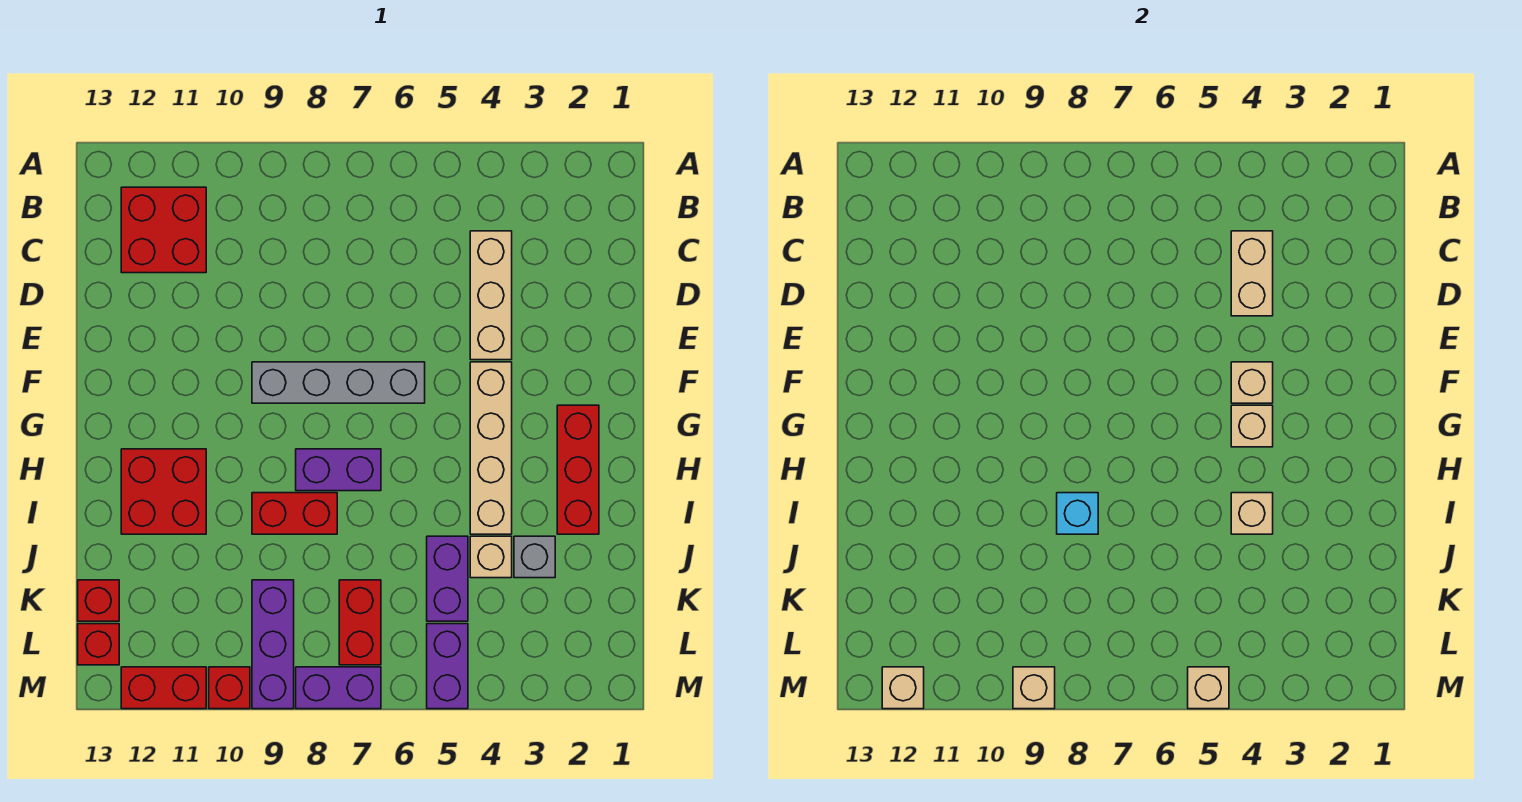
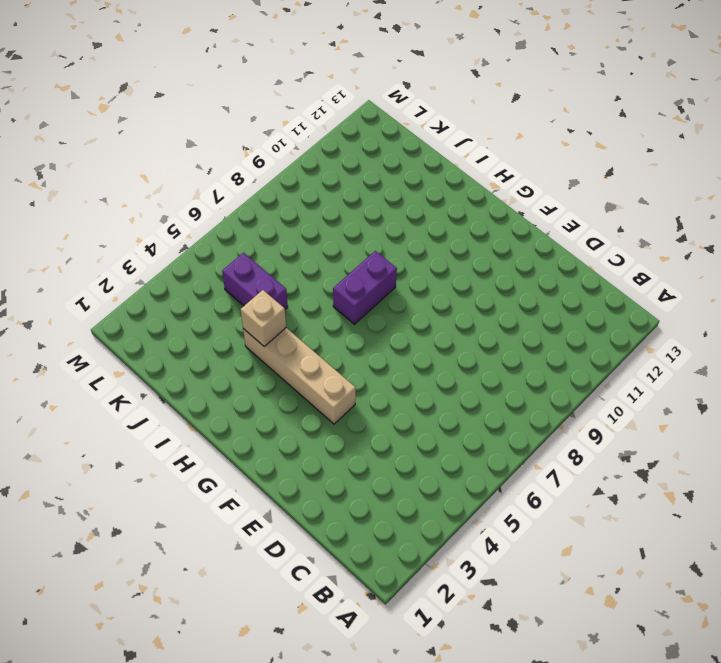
none -> red brick B11:C12 level 1
none -> tan brick C4:E4 level 1
none -> grey brick F6:F9 level 1

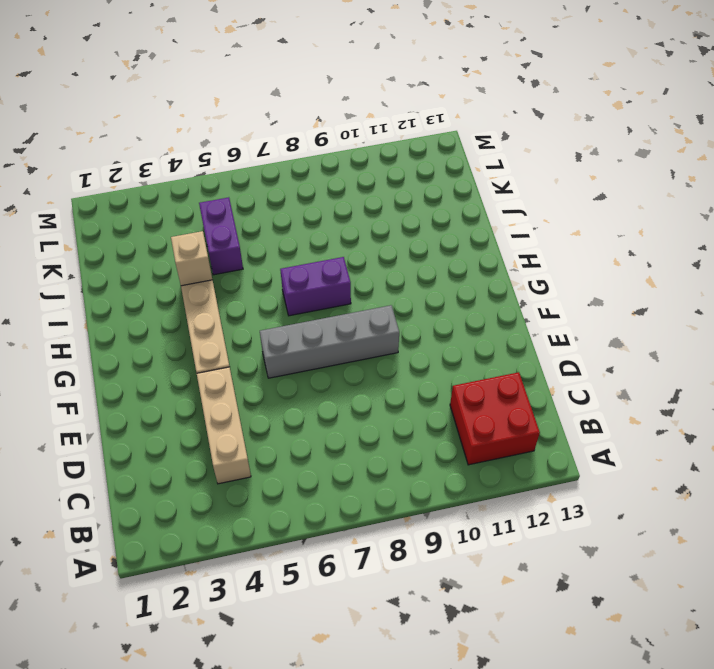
none -> red brick G2:I2 level 1
none -> red brick H11:I12 level 1
none -> red brick I8:I9 level 1

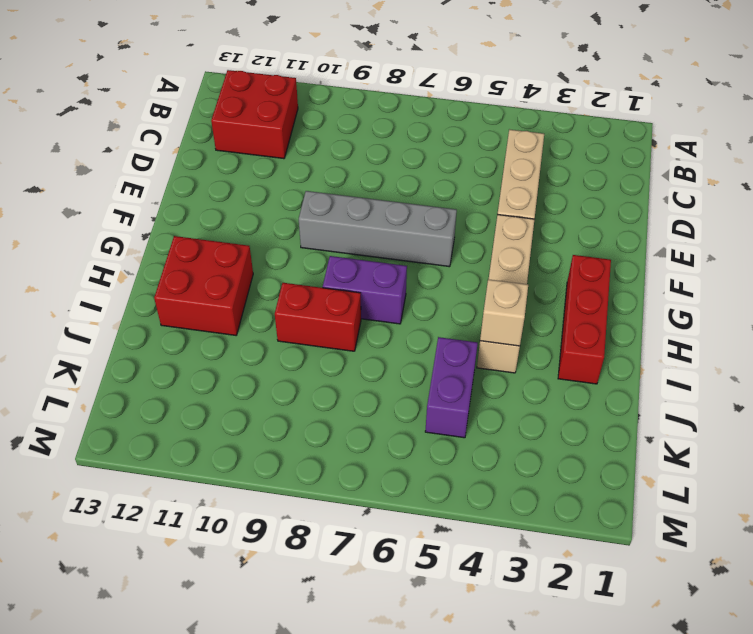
none -> grey brick J3 level 1
none -> tan brick J4 level 1
none -> red brick K7:L7 level 1

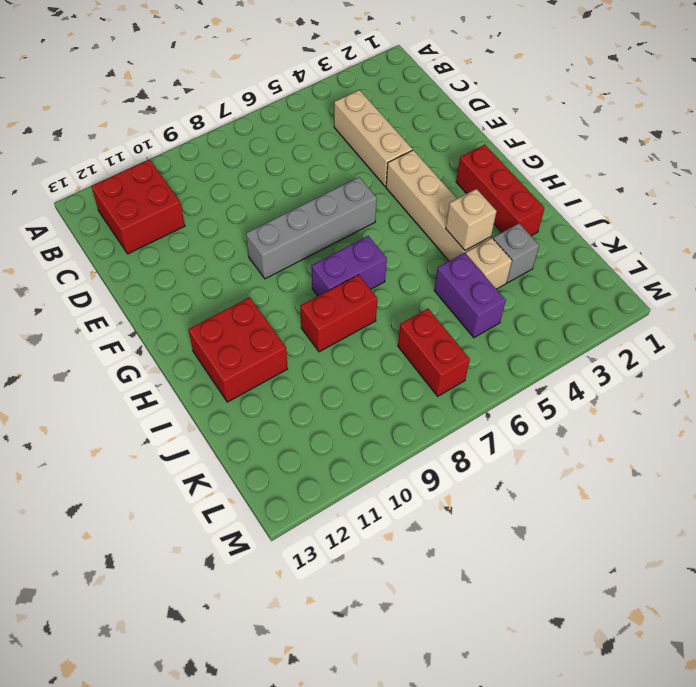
none -> purple brick K9:M9 level 1
none -> red brick K13 level 1
none -> purple brick L5:M5 level 1

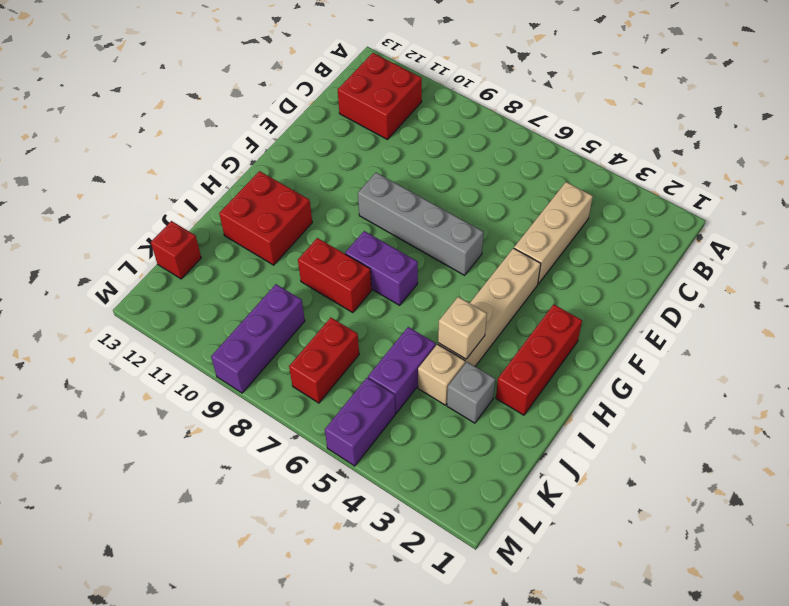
none -> red brick L13 level 1
none -> purple brick M7:M8 level 1
none -> red brick M10 level 1

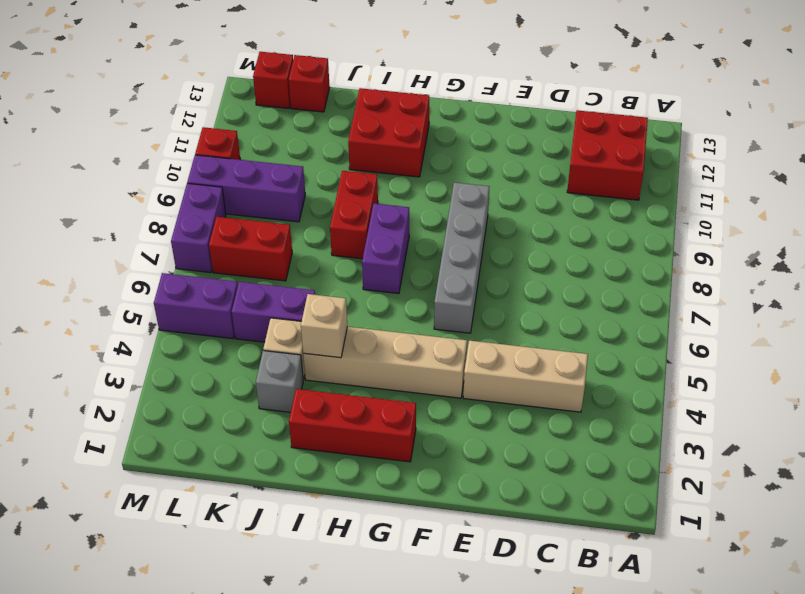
none -> red brick M11:M12 level 1
none -> tan brick C4:D4 level 2
none -> tan brick F4 level 2

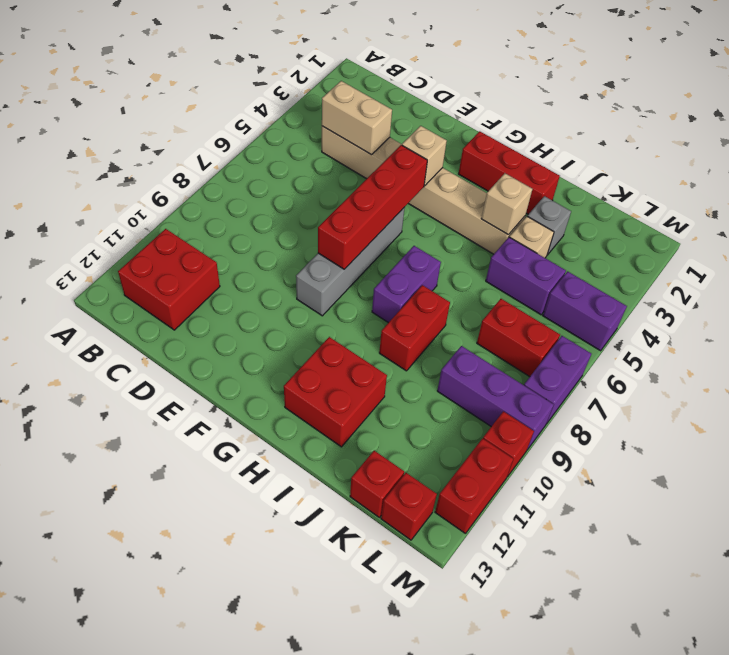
red brick F5:F8 level 2 -> none
none -> tan brick G4 level 2
none -> cyan brick I8 level 2
none -> tan brick M5 level 2

